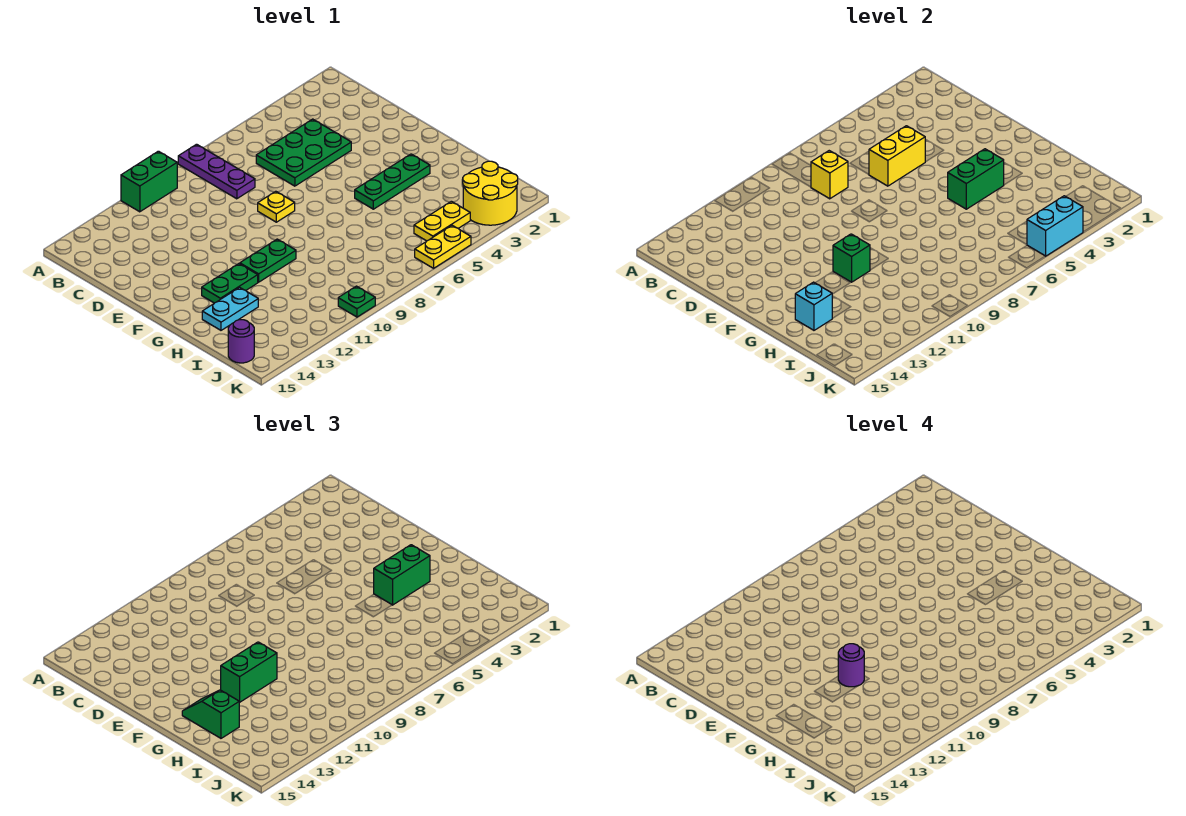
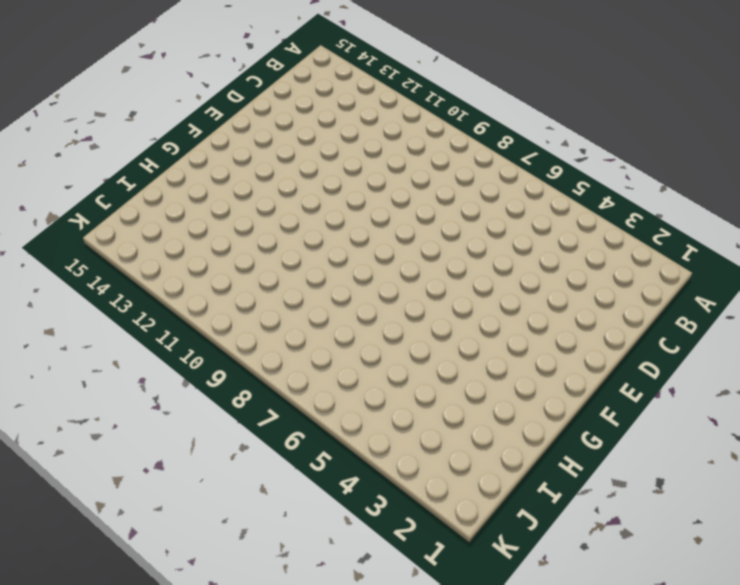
none -> purple plate A8:C8 level 1
none -> green brick A10:A11 level 1
none -> green plate C4:D6 level 1

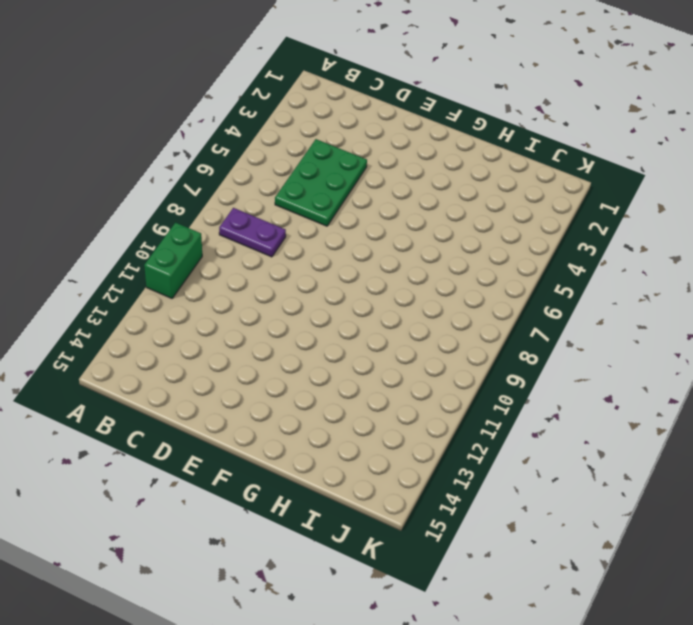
purple plate B8:C8 level 1 -> purple plate A8:C8 level 1
none -> yellow plate E8 level 1
none -> green plate G3:G5 level 1
none -> green plate G10:G11 level 1

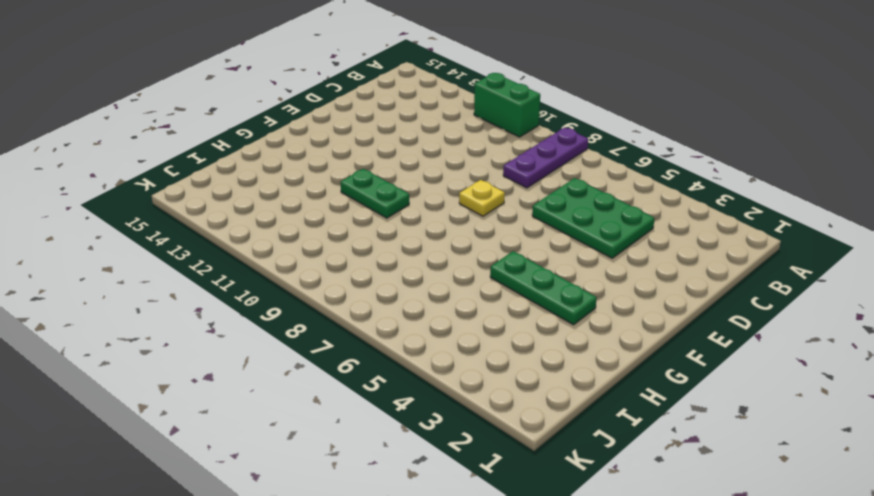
none -> green plate G12:G13 level 1
none -> cyan plate H13:H14 level 1
none -> yellow round brick J2:K3 level 1

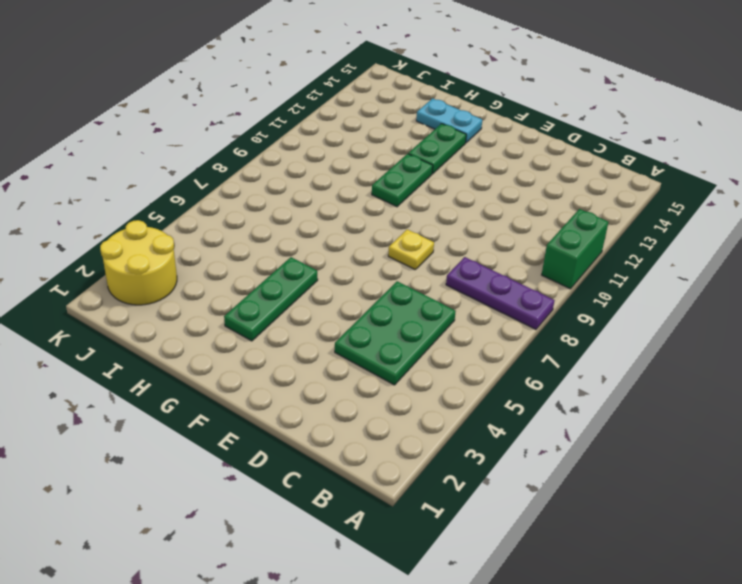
cyan plate G14:H14 level 1 -> cyan plate H13:H14 level 1
none -> yellow plate J4:J5 level 1
none -> purple round brick J15 level 1
none -> yellow plate K5:K6 level 1

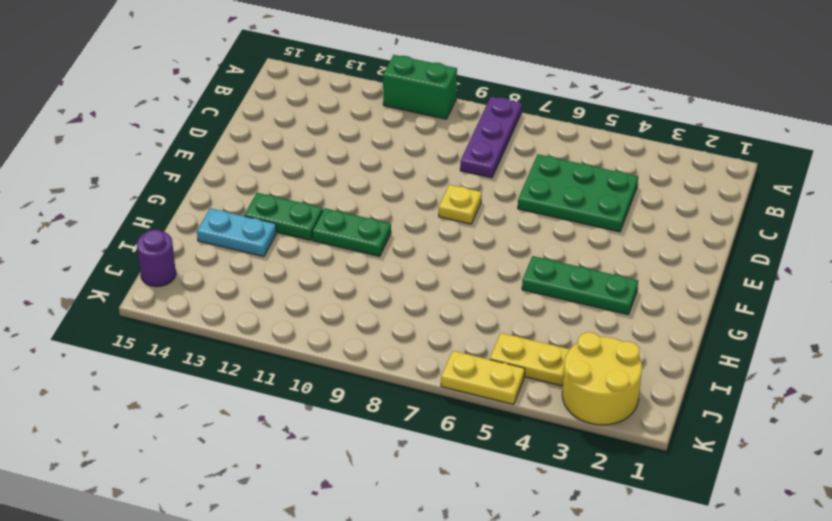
none -> green plate K10 level 1
none -> yellow brick C8 level 2
none -> yellow brick D5:D6 level 2

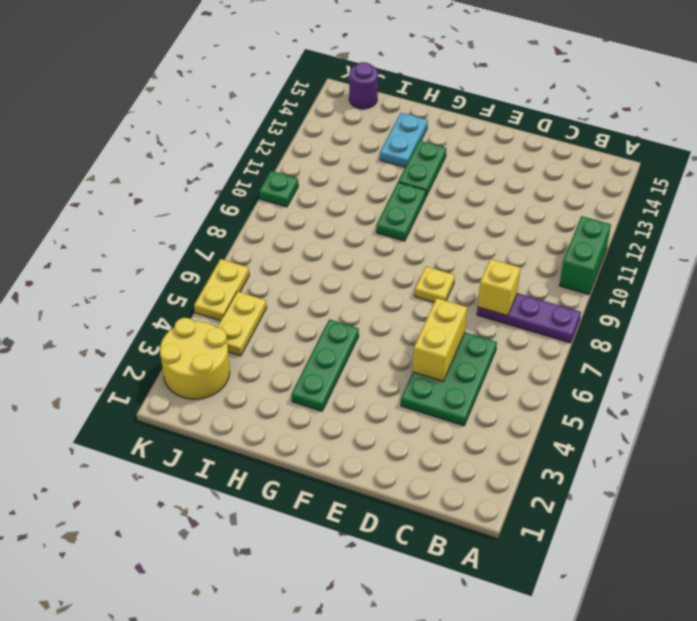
none -> green brick G4:G5 level 2
none -> green brick G11 level 2
none -> cyan brick H14 level 2

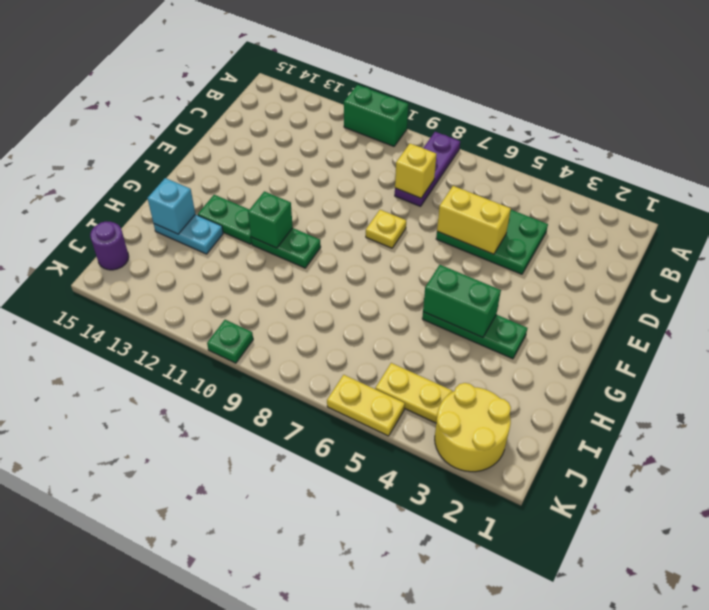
none -> cyan brick K4:K5 level 2
none -> green brick G3:G4 level 3
none -> green brick G11:G12 level 3

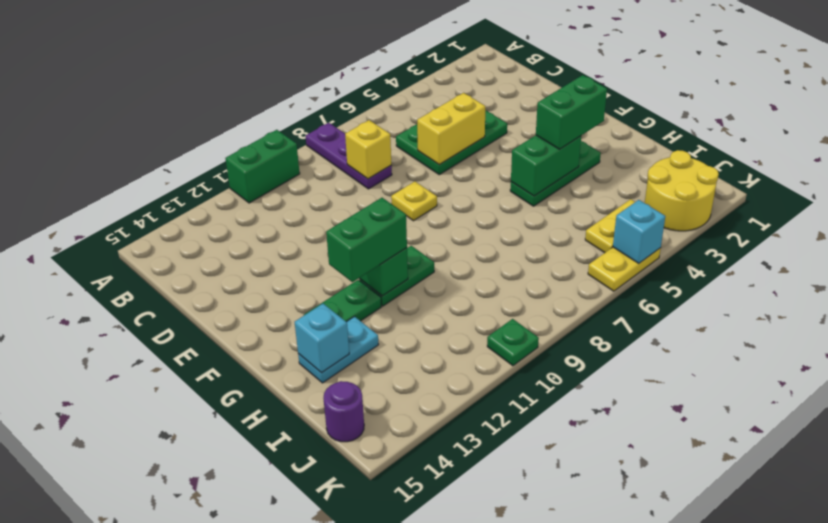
cyan brick K5 level 2 -> cyan brick K4:K5 level 2
none -> green slope G14:H14 level 3 top H
none -> purple round brick G11 level 4

